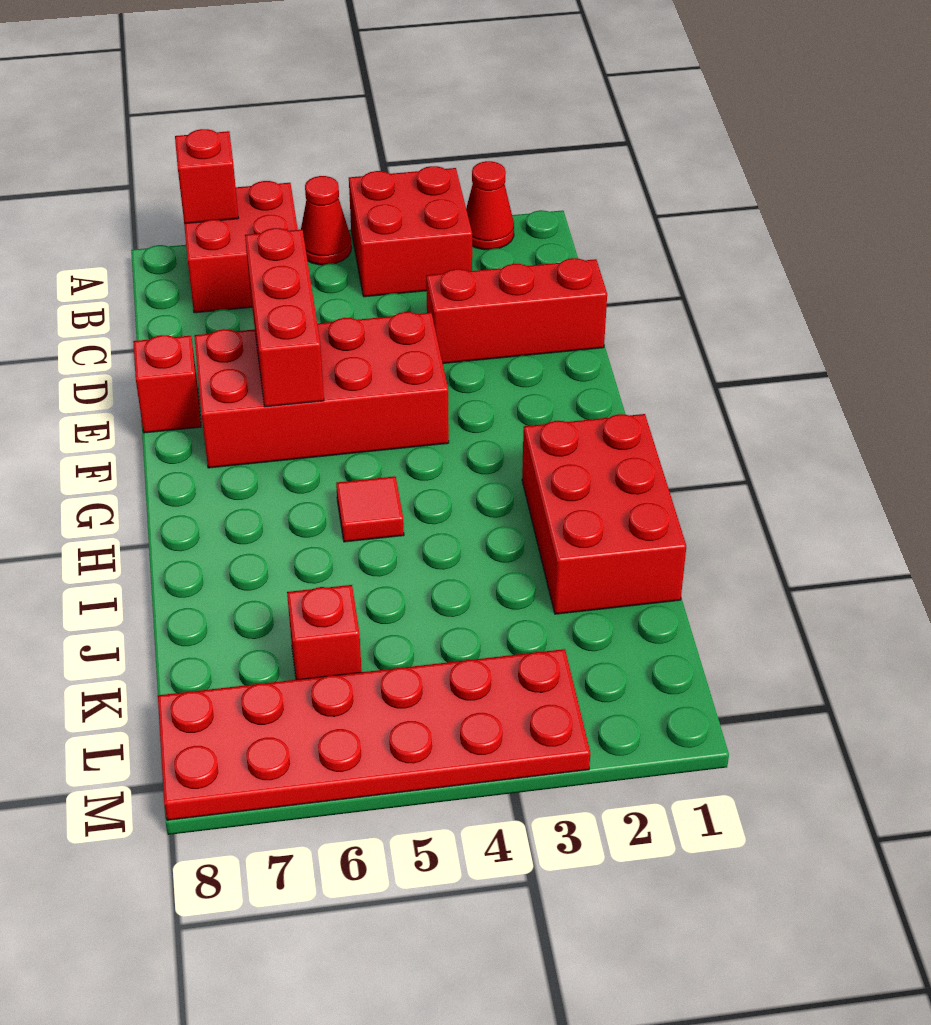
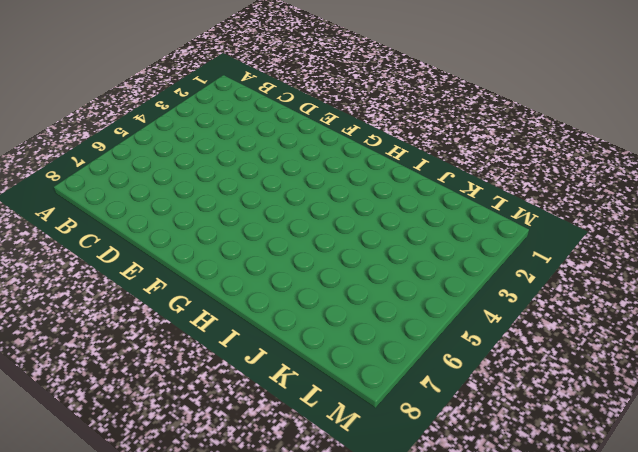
none -> red cone A2 level 1
none -> red brick A3:B4 level 1
none -> red cone A5 level 1

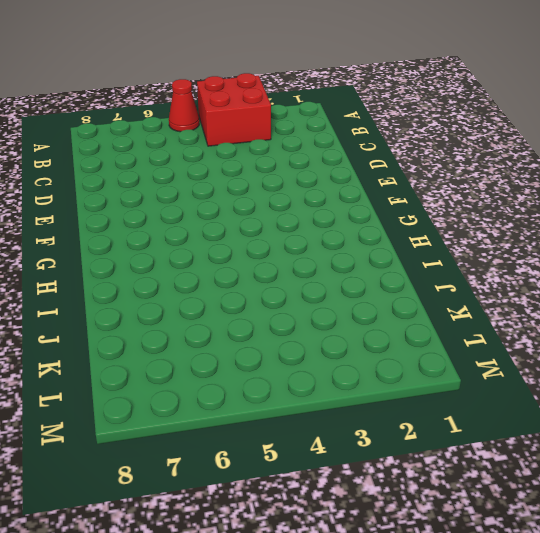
none -> red cone A2 level 1
none -> red brick A6:B7 level 1
none -> red brick D1:D3 level 1

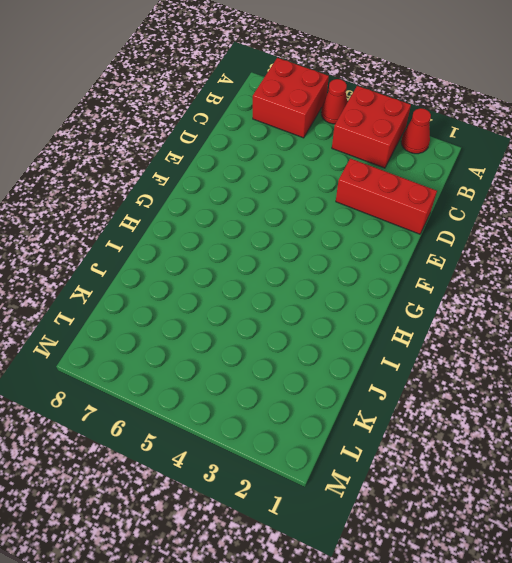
none -> red brick E4:F7 level 1
none -> red brick E8 level 1
none -> red brick H1:J2 level 1

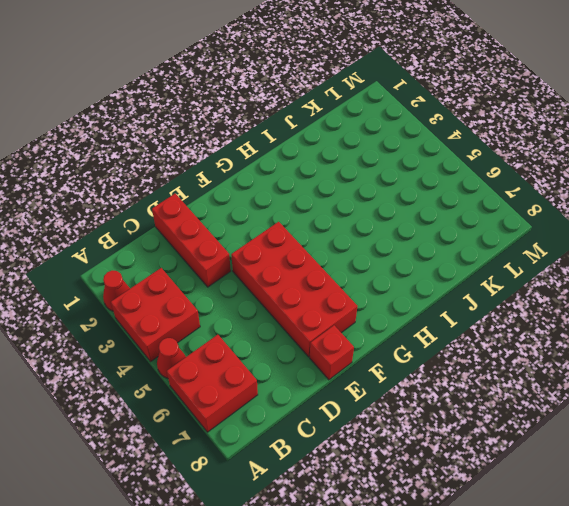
none -> red brick H1:J2 level 1
none -> red tile H5 level 1
none -> red brick K6 level 1

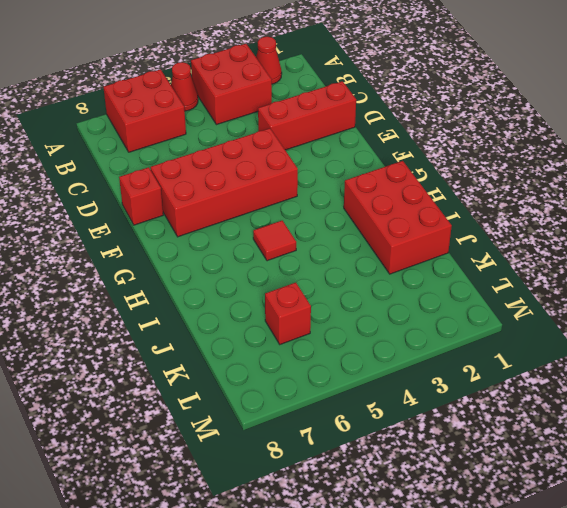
none -> red plate L3:M8 level 1
none -> red brick A7 level 2
none -> red brick D6:F6 level 2

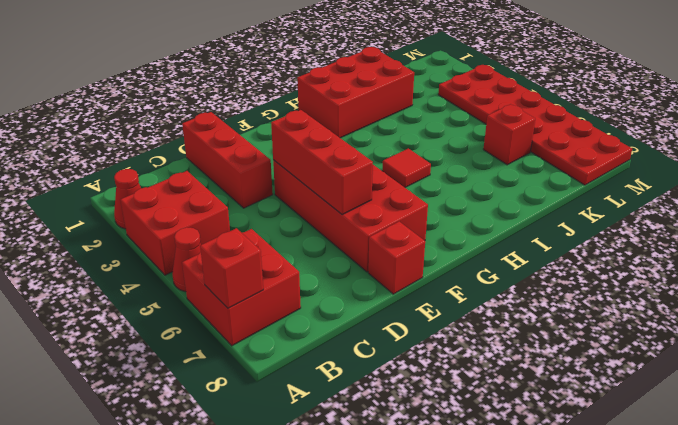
red brick E4:E6 level 2 -> red brick D6:F6 level 2

